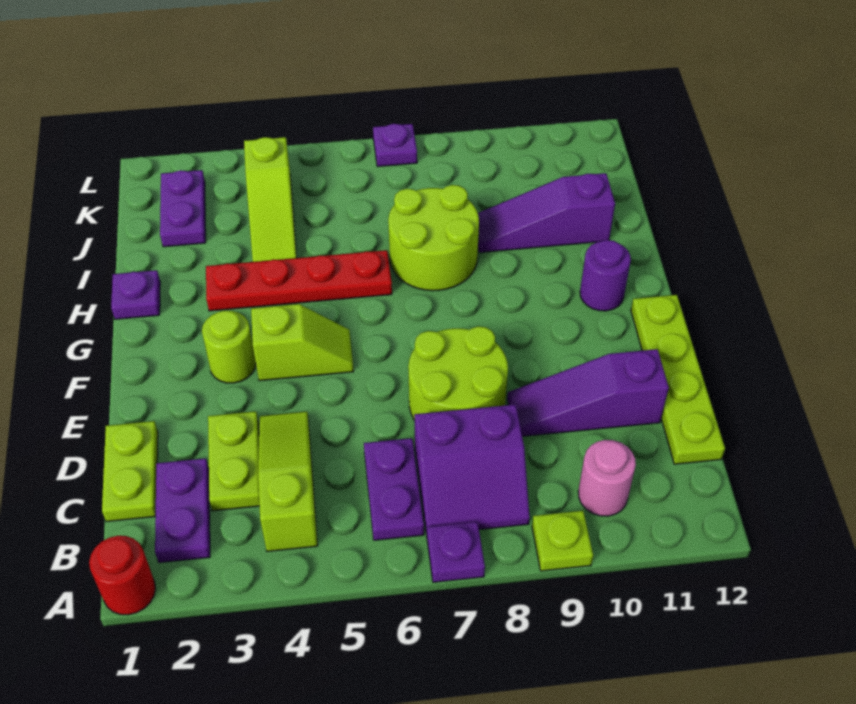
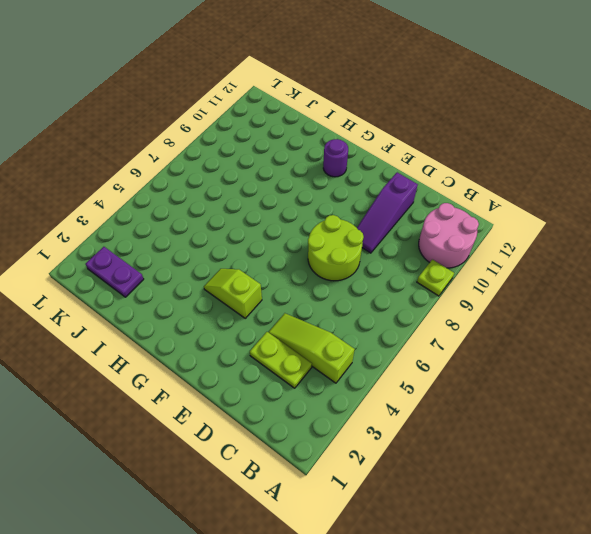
pink round brick A10:B11 level 1 -> pink round brick B10 level 1
lime slope F4:G4 level 1 top F -> lime slope F4:F5 level 1 top 4
none -> red round brick A1 level 1
none -> purple plate A7 level 1
none -> purple plate B2:C2 level 1

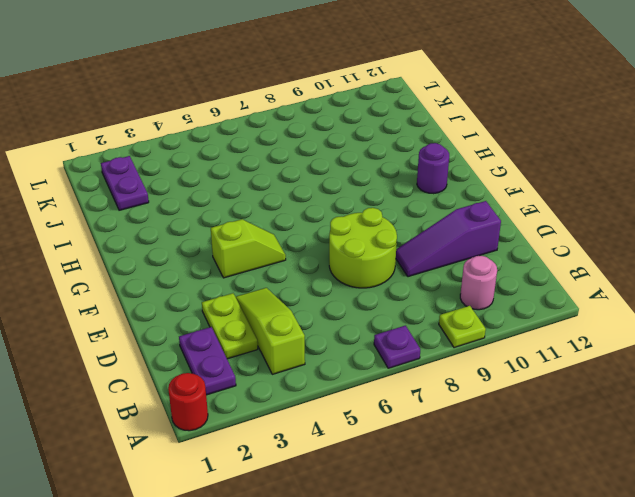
none -> purple plate B6:C6 level 1
none -> purple slope B7:C8 level 1 top C
none -> lime plate C1:D1 level 1

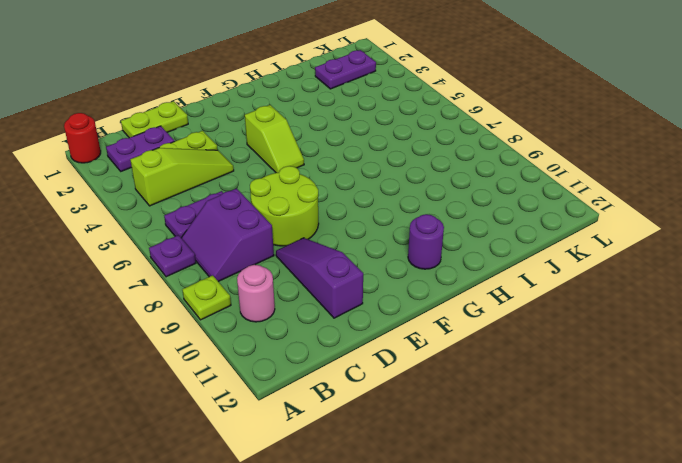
none -> lime plate C12:F12 level 1
none -> lime round brick F3 level 1
none -> purple plate H1 level 1

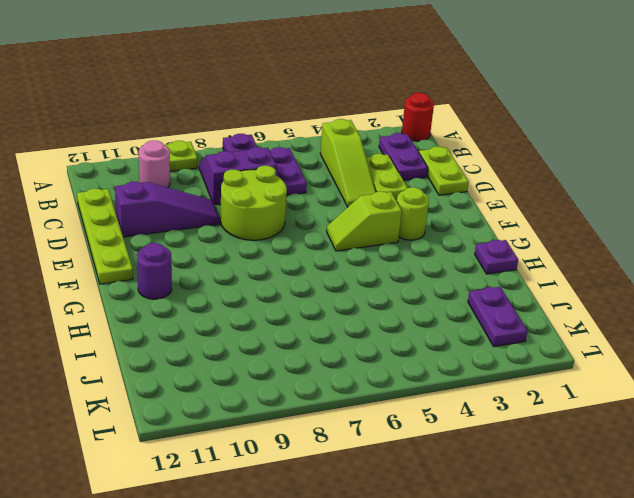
none -> red plate H3:H6 level 1
none -> lime round brick H7:I8 level 1
none -> lime slope I4:K4 level 1 top K

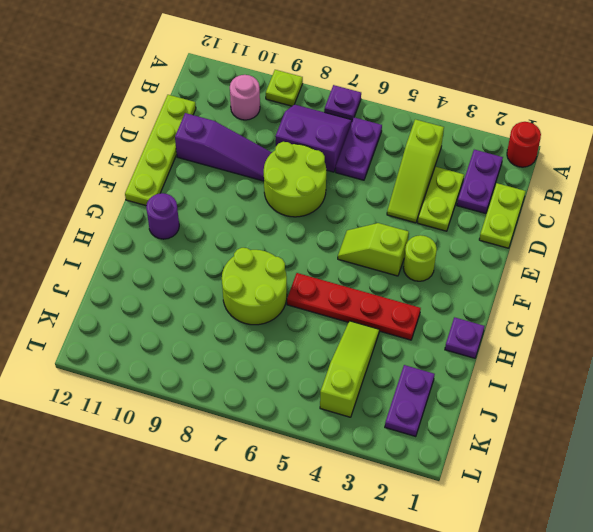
none -> purple slope I9:I11 level 1 top 11
none -> purple plate L7 level 1

